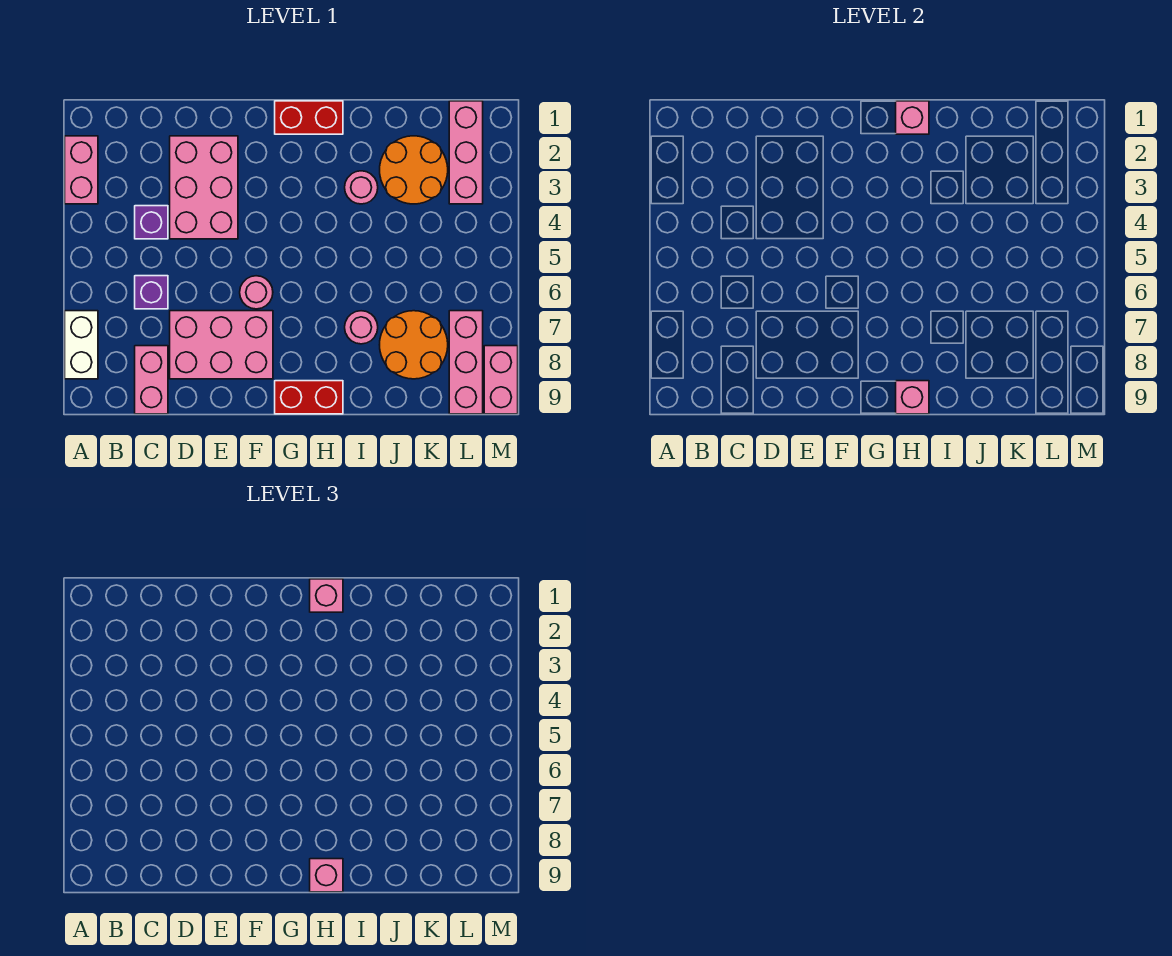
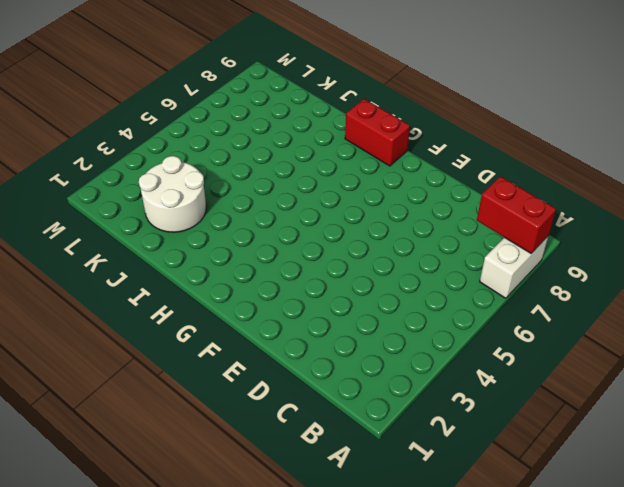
red brick A8:B8 level 2 -> red brick G1:H1 level 1
white round brick J2:K3 level 1 -> orange round brick J2:K3 level 1
none -> pink brick A2:A3 level 1
none -> purple brick C4 level 1
none -> purple brick C6 level 1

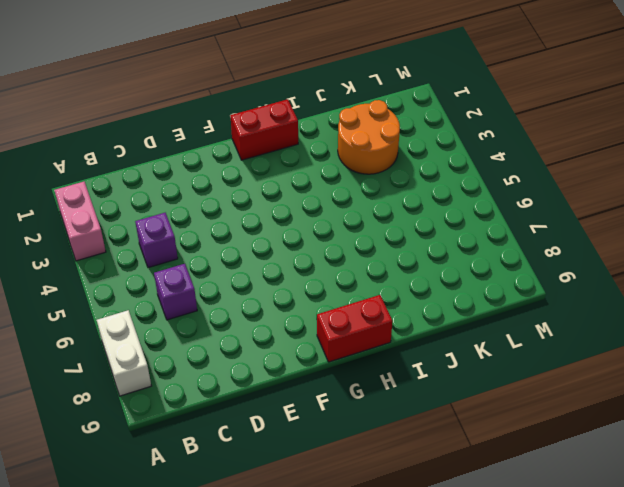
none -> pink brick C8:C9 level 1
none -> pink brick D2:E4 level 1
none -> pink brick D7:F8 level 1

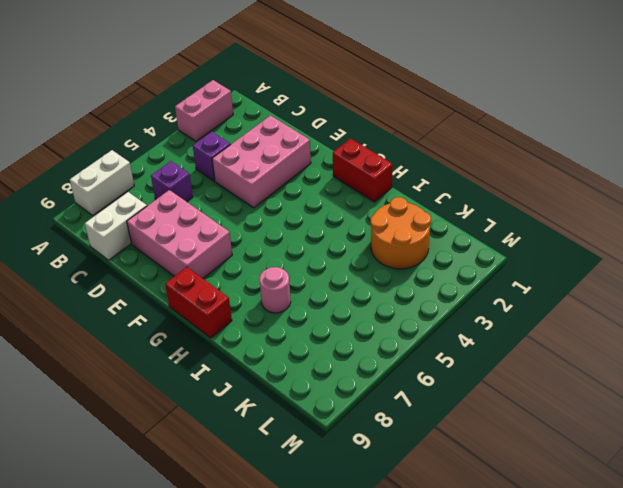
white brick C8:C9 level 1 -> pink brick C8:C9 level 1
none -> pink round brick F6 level 1
none -> pink round brick I3 level 1
none -> orange round brick J7:K8 level 1

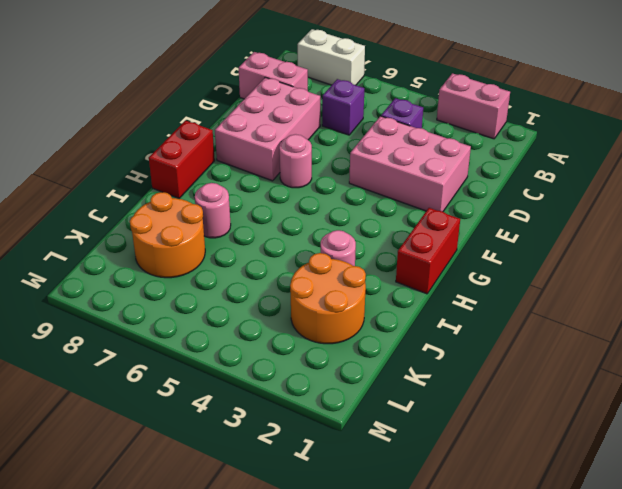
none -> pink brick L1:L3 level 1
none -> pink brick L7:L9 level 1
none -> pink brick M8:M9 level 1

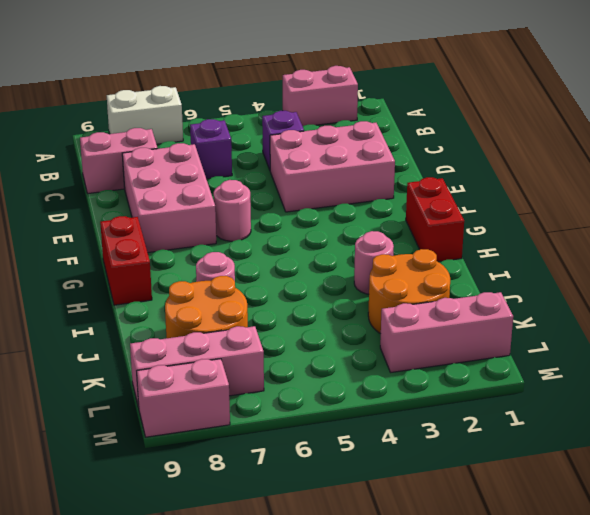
none -> pink brick H1 level 2
none -> pink brick H9 level 2
none -> pink brick H1 level 3

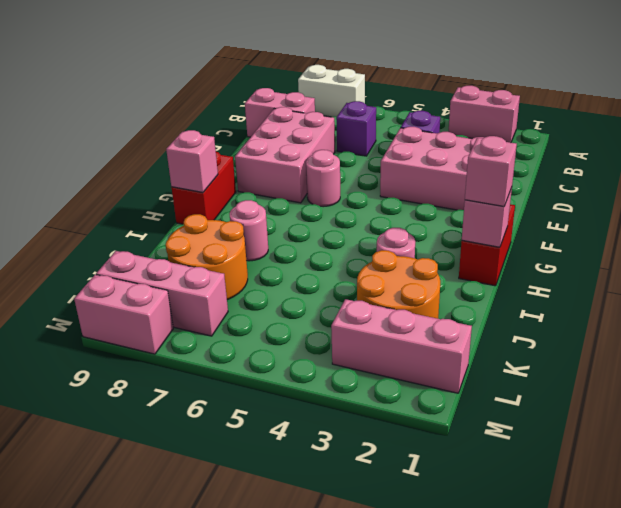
none -> pink brick H9 level 3

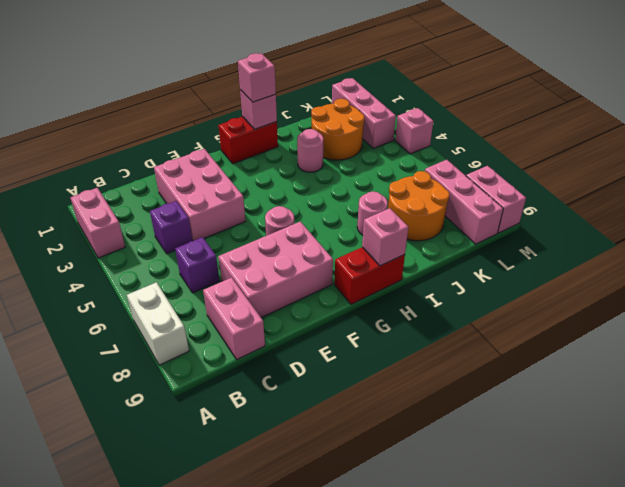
pink brick M4 level 1 -> pink brick H9 level 3

